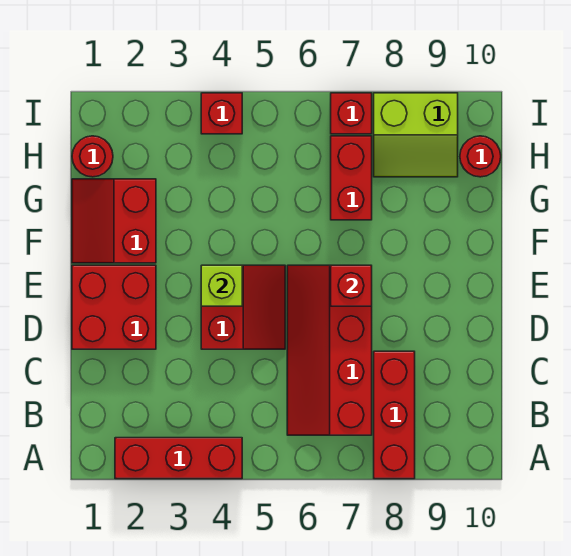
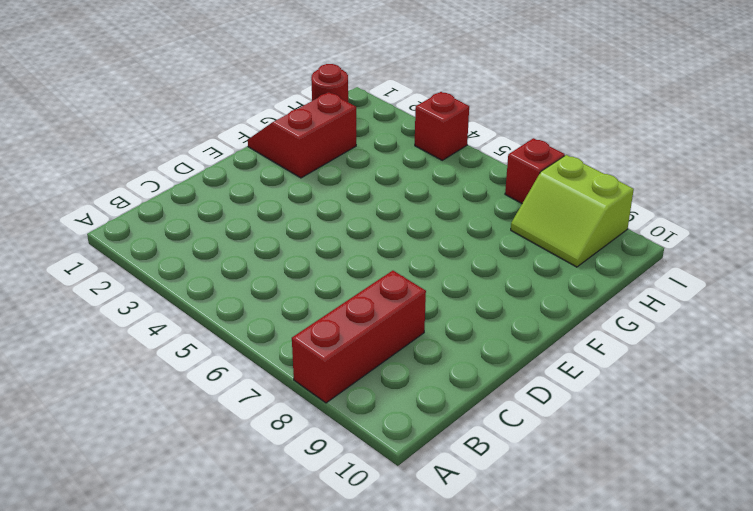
none -> red brick A2:A4 level 1
none -> red slope B6:E7 level 1 top 7
none -> red brick D1:E2 level 1

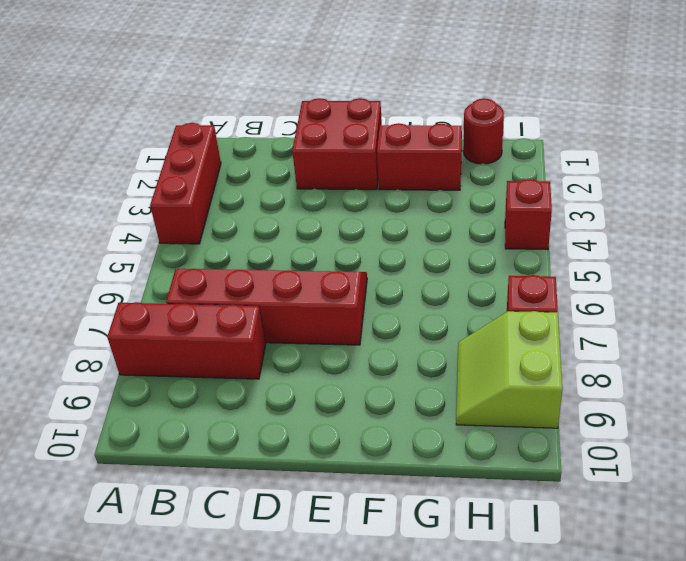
none -> red slope D4:E5 level 1 top 4
none -> red brick G7:H7 level 1
none -> red round brick H10 level 1

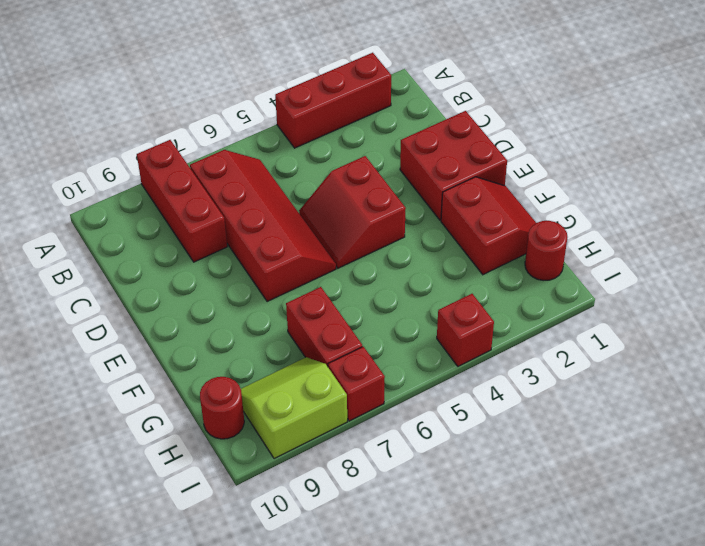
none -> lime brick E4 level 2
none -> red brick E7 level 2

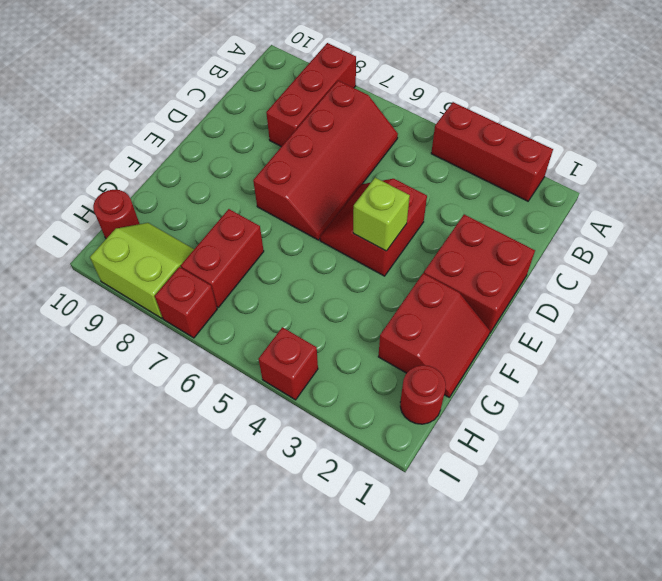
none -> red brick E7 level 2

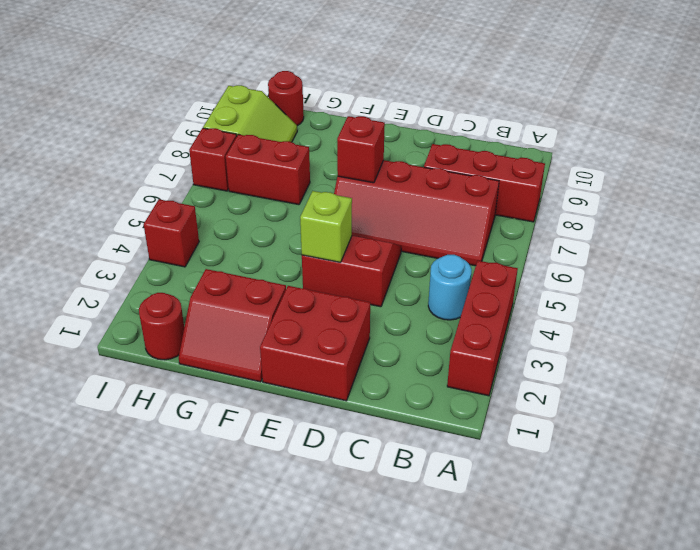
cyan round brick B4 level 1 -> none

